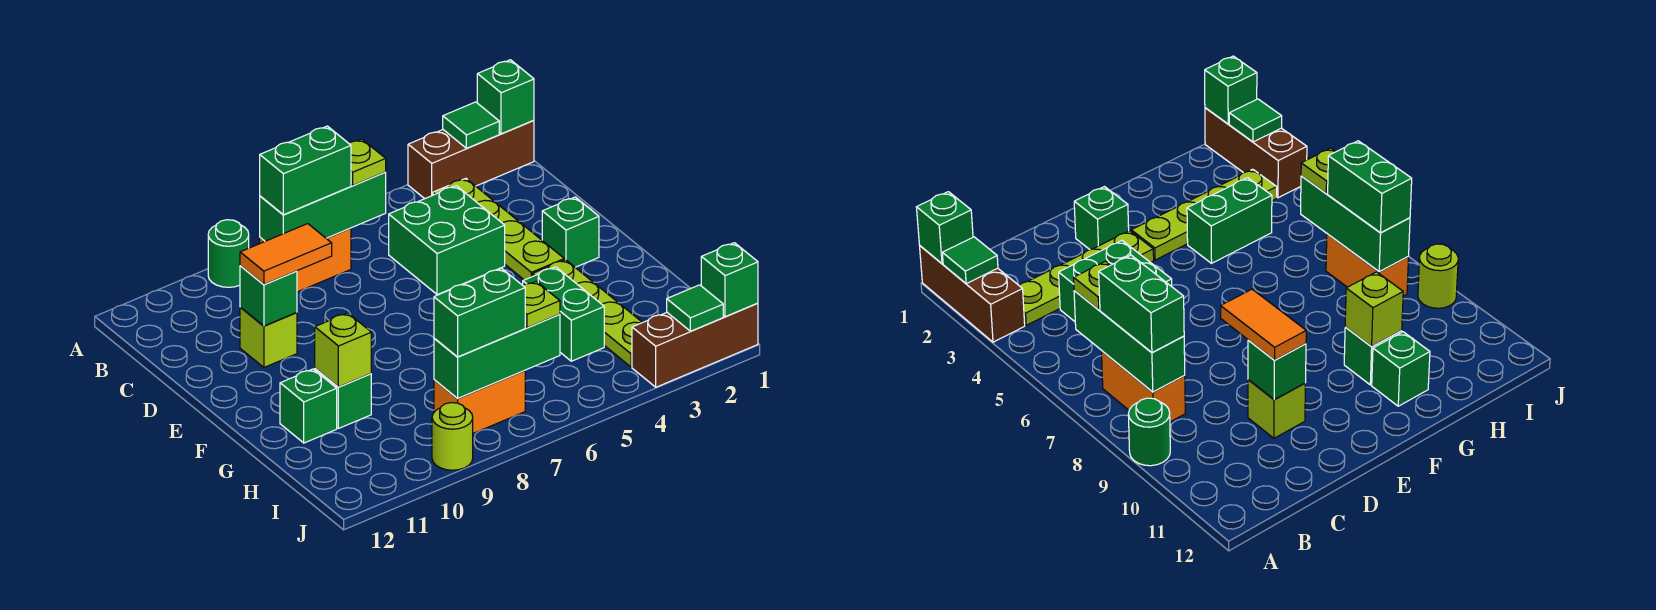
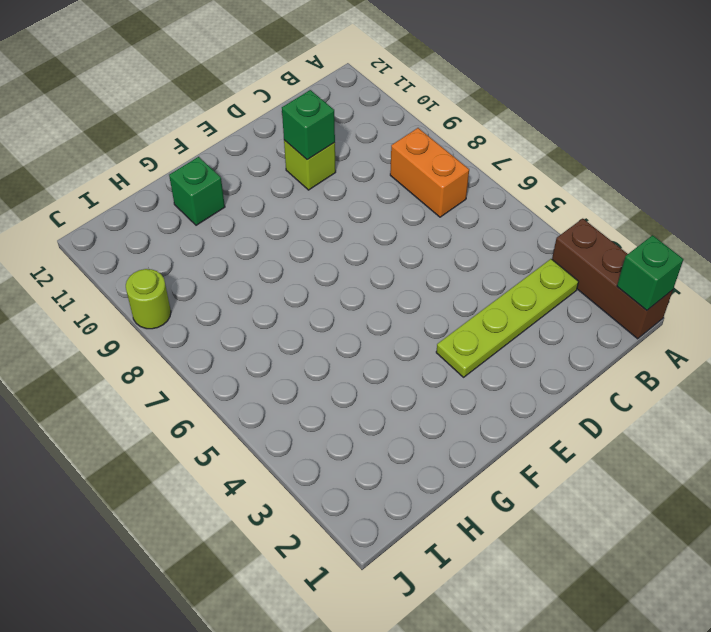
none -> green round brick A9 level 1
none -> green brick C4:D5 level 1
none -> green brick E2 level 1

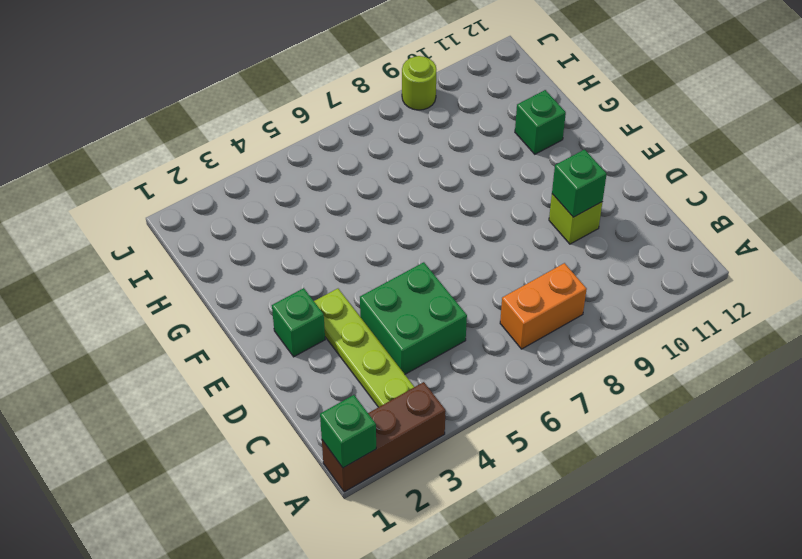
none -> green round brick A9 level 1
none -> lime plate F3:I3 level 1
none -> green brick G4:H4 level 1

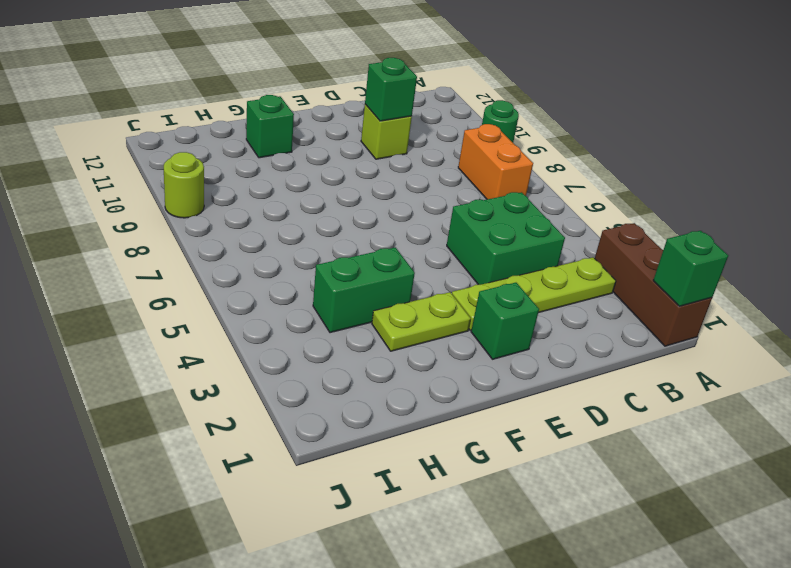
lime plate F3:G3 level 1 -> lime plate F3:I3 level 1
none -> green brick G10 level 1
none -> orange brick I7:I8 level 1
none -> brown brick J1:J3 level 1

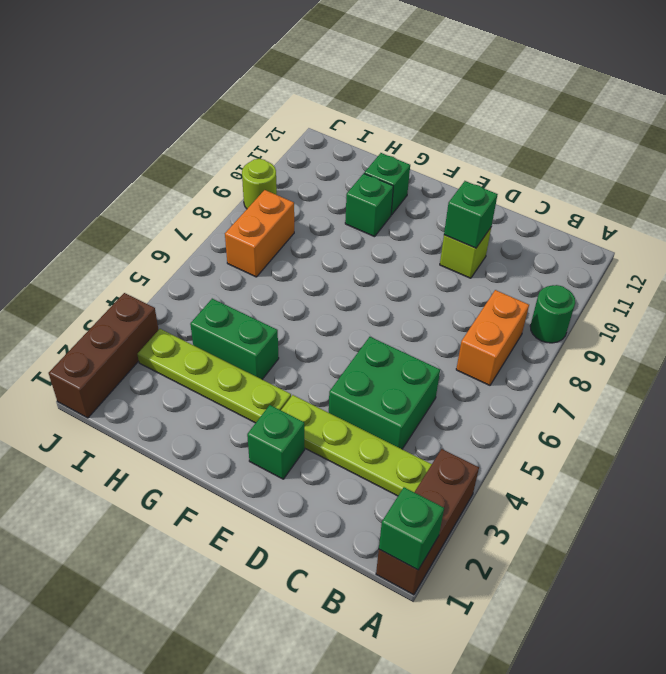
none -> green tile A2 level 2
none -> green brick B6:B8 level 2
none -> lime brick G10 level 2

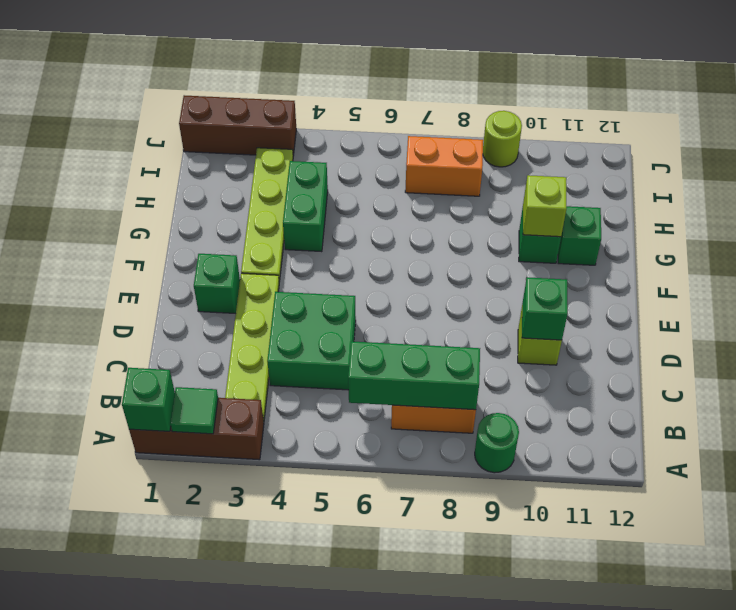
none -> green brick I6:I8 level 2
none -> green brick J1 level 2
none -> green tile J2 level 2

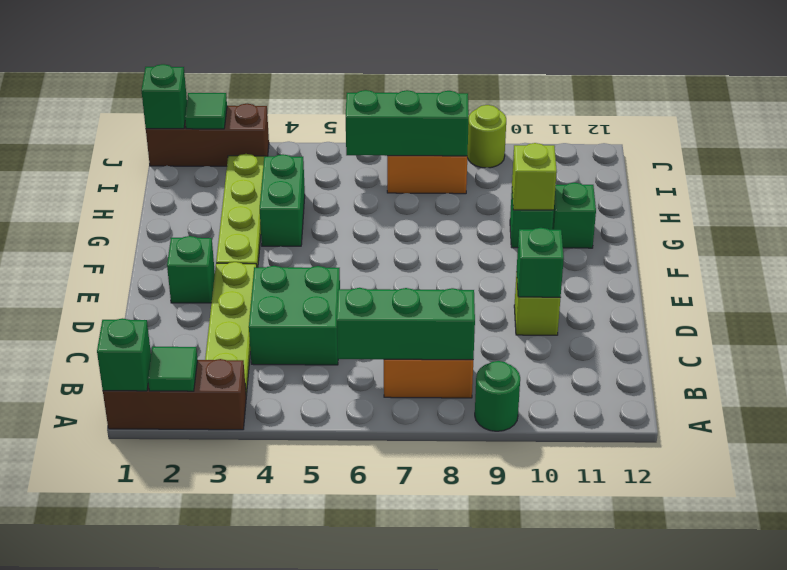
none -> lime plate B6 level 3
none -> green brick B7:B8 level 3
none -> orange tile D9:D10 level 3

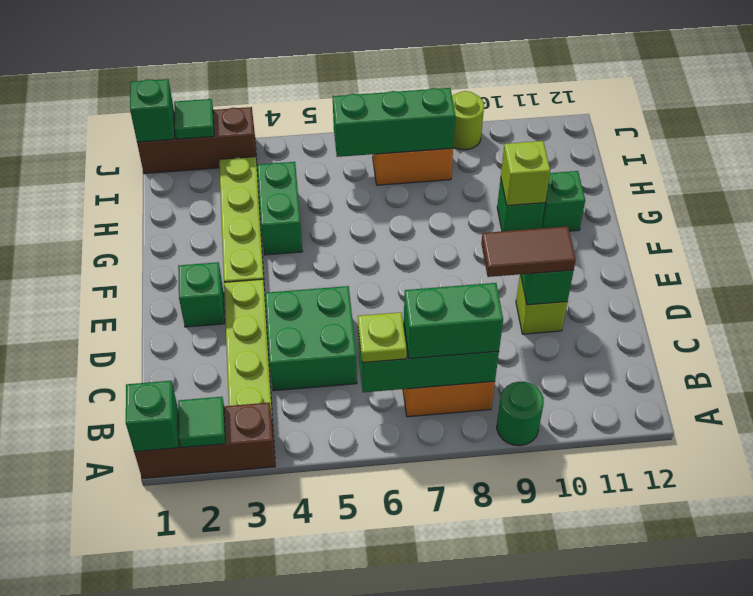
brown tile D9:D10 level 3 -> orange tile D9:D10 level 3
none -> lime plate I6 level 3
none -> green brick I7:I8 level 3

